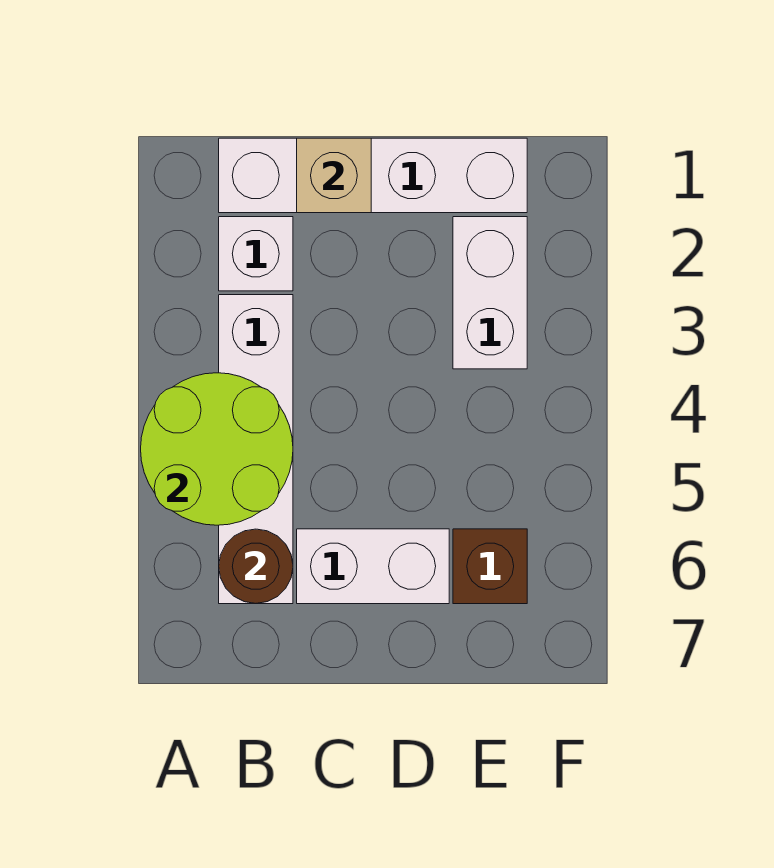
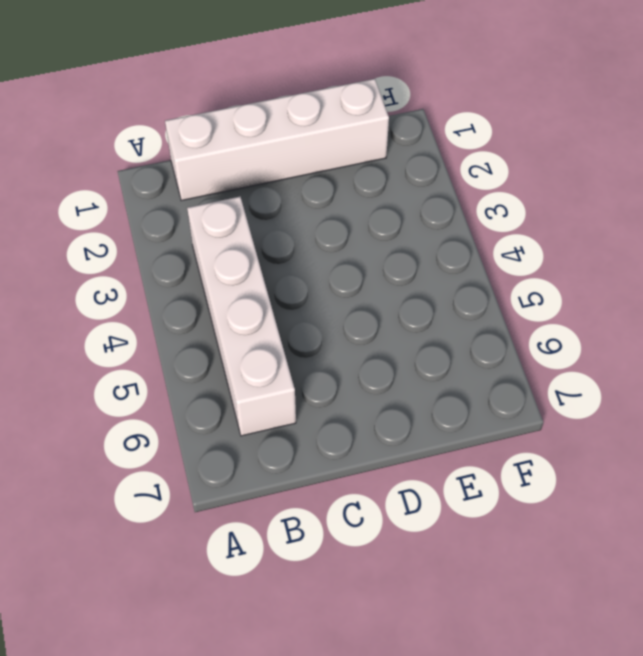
none -> white brick B2 level 1
none -> white brick C6:D6 level 1

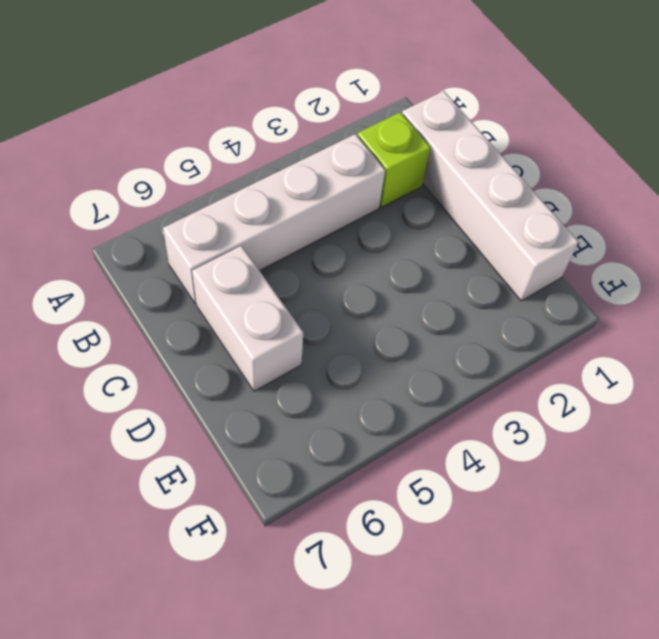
lime brick B2 level 1 -> white brick B2 level 1
none -> white brick E2:E3 level 1
none -> brown brick E6 level 1

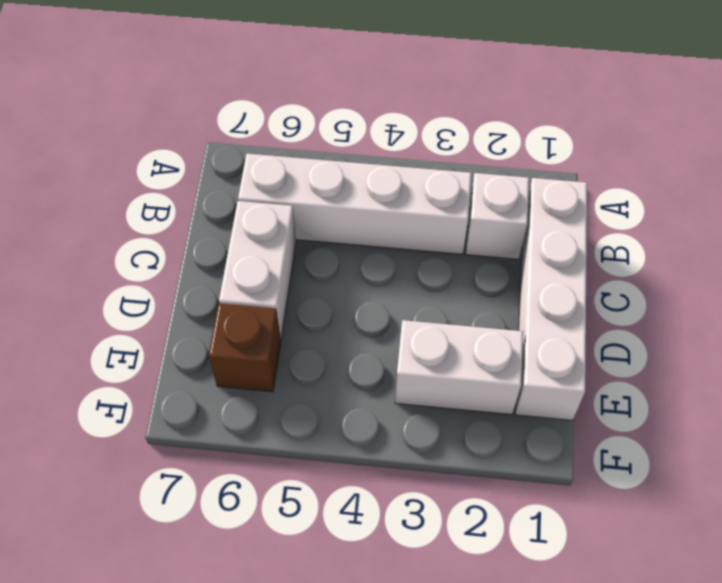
none -> lime round brick A4:B5 level 2
none -> brown round brick B6 level 2

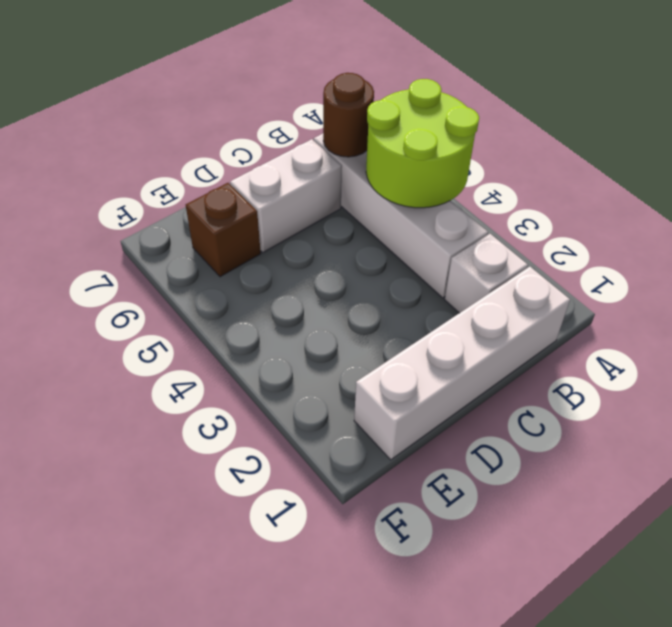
none -> white brick E2:E3 level 1
none -> tan brick C1 level 2

